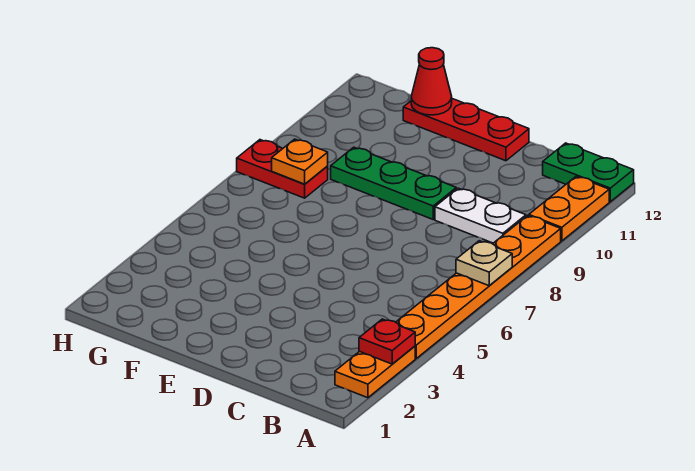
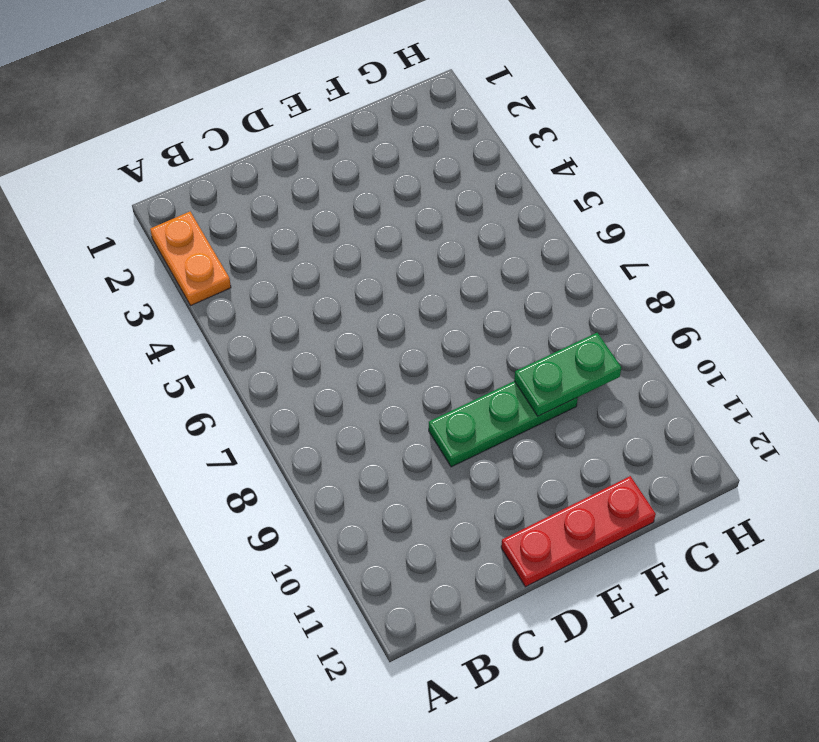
green plate F9:G9 level 2 -> green plate A12:B12 level 1
none -> orange plate A4:A9 level 1
none -> orange plate A10:A11 level 1
none -> white plate B9:C9 level 1

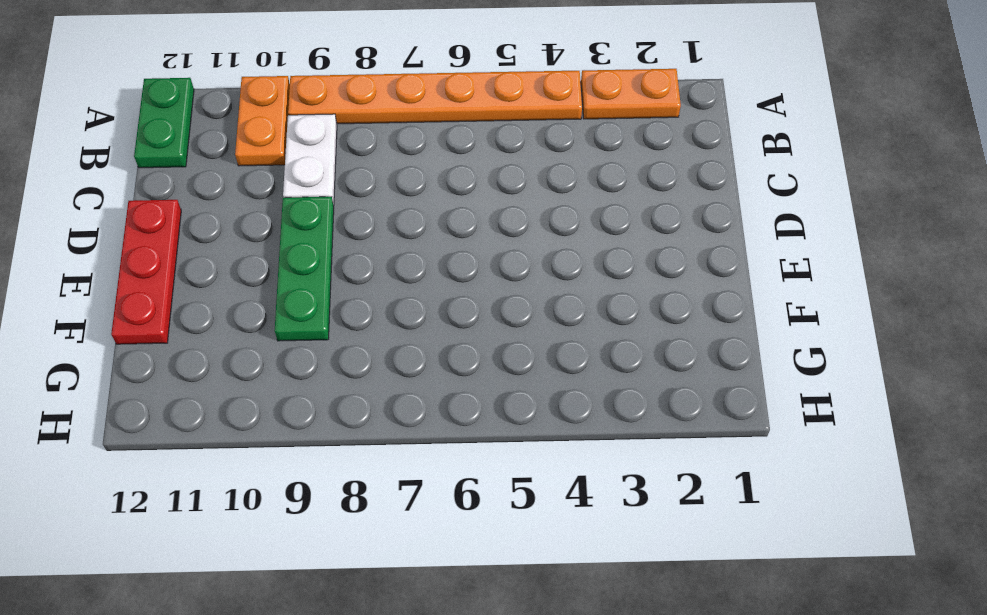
orange plate A10:B10 level 1 -> orange plate A10:A11 level 1
none -> red plate G8:H8 level 1
none -> red plate A3 level 2
none -> tan plate A7 level 2

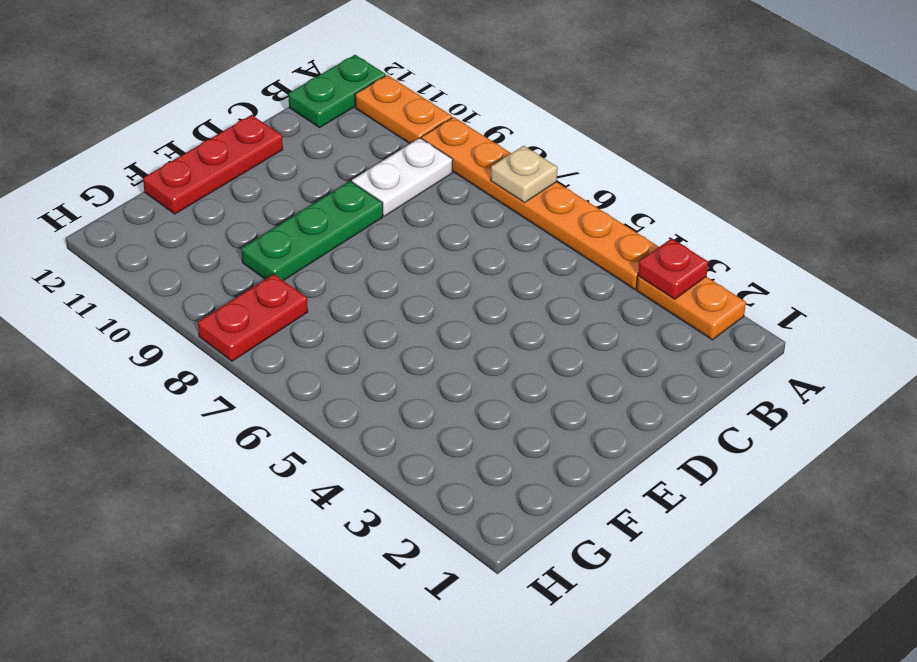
none -> red cone F12 level 2
none -> orange plate G8 level 2

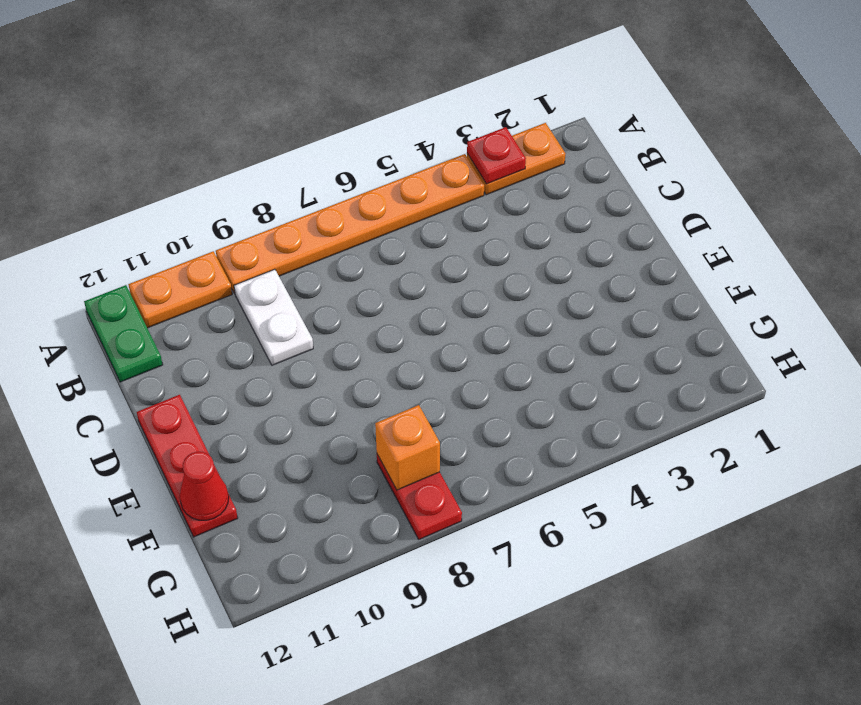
orange brick G8 level 2 -> orange plate G8 level 2
none -> green plate D9:F9 level 1
none -> tan plate A7 level 2

